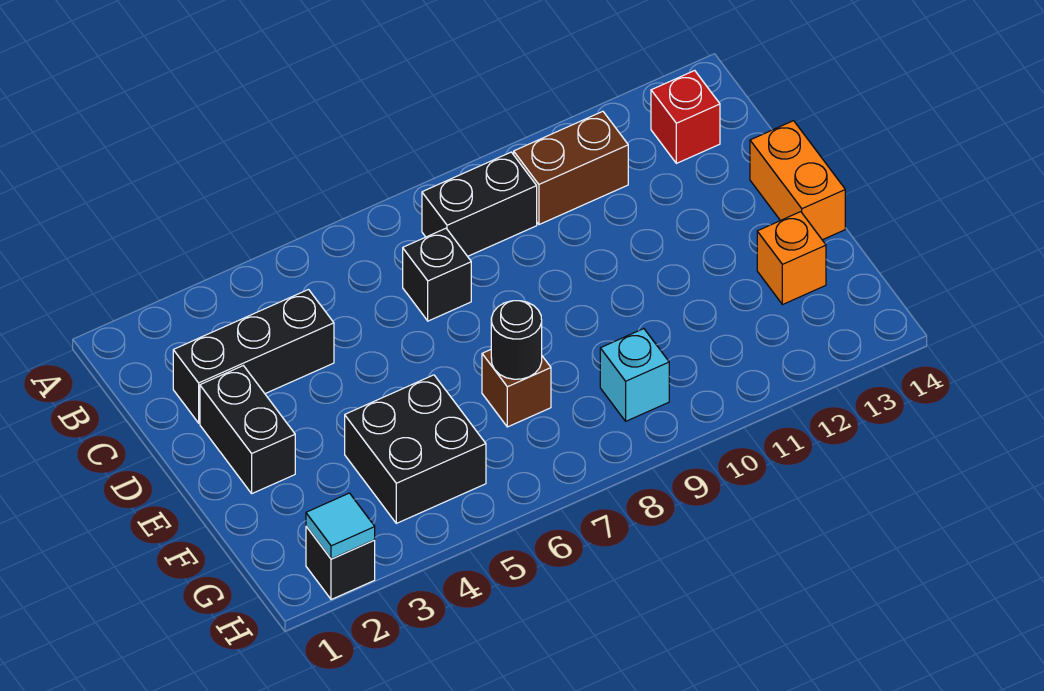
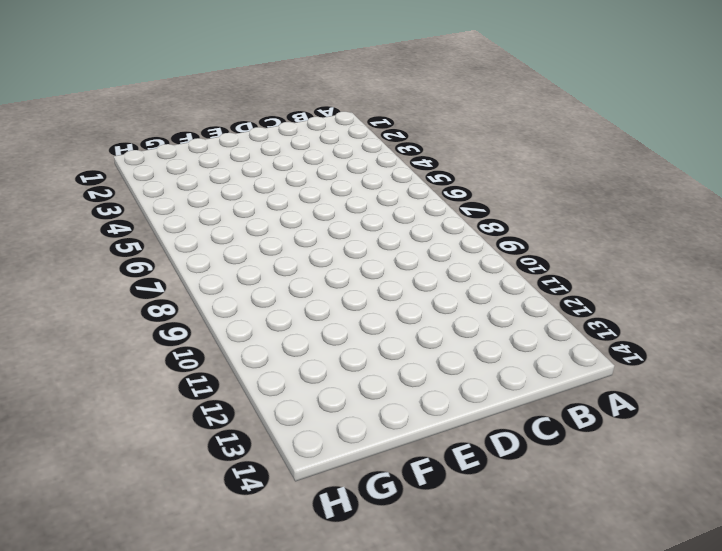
none -> black brick B8:B9 level 1
none -> brown brick B10:B11 level 1
none -> red brick B13 level 1

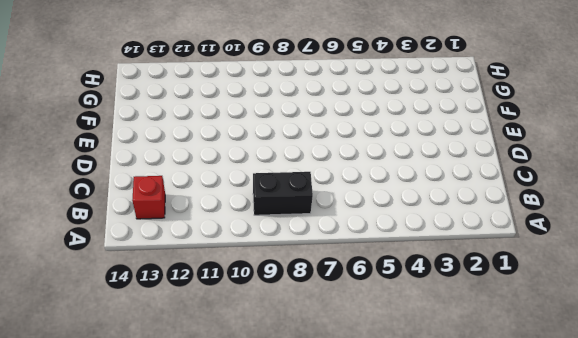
none -> brown brick B10:B11 level 1
none -> black brick C2:C4 level 1
none -> black brick C7 level 1

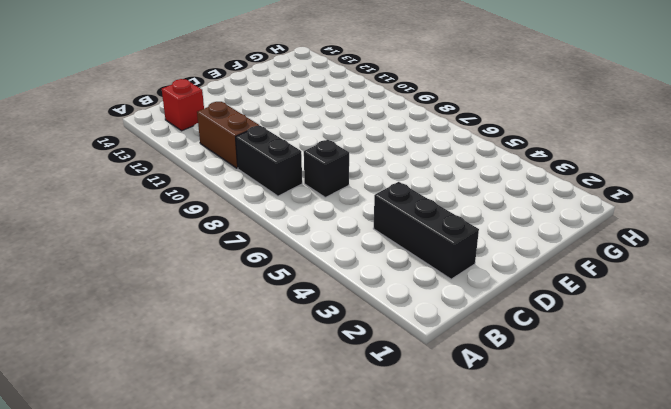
none -> black brick D2:E2 level 1
none -> orange brick D14:E14 level 1
none -> black brick F4:G5 level 1

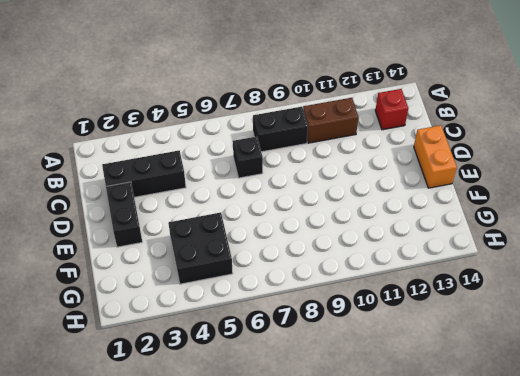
none -> brown brick F7 level 1
none -> orange brick F13 level 1
none -> cyan brick G9 level 1

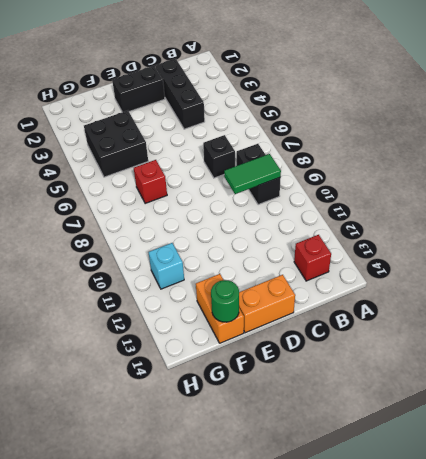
green tile B9:C9 level 2 -> none
red brick F7 level 1 -> brown brick F7 level 1
orange brick F13:F14 level 1 -> orange brick F13 level 1
green round brick F14 level 2 -> none
cyan brick G11 level 1 -> cyan brick G9 level 1
none -> brown brick B10:B11 level 1
none -> black brick H2 level 1
none -> black round brick F7 level 2

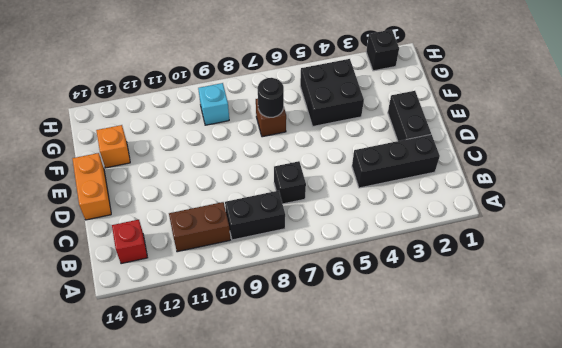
none -> cyan tile H2 level 2

